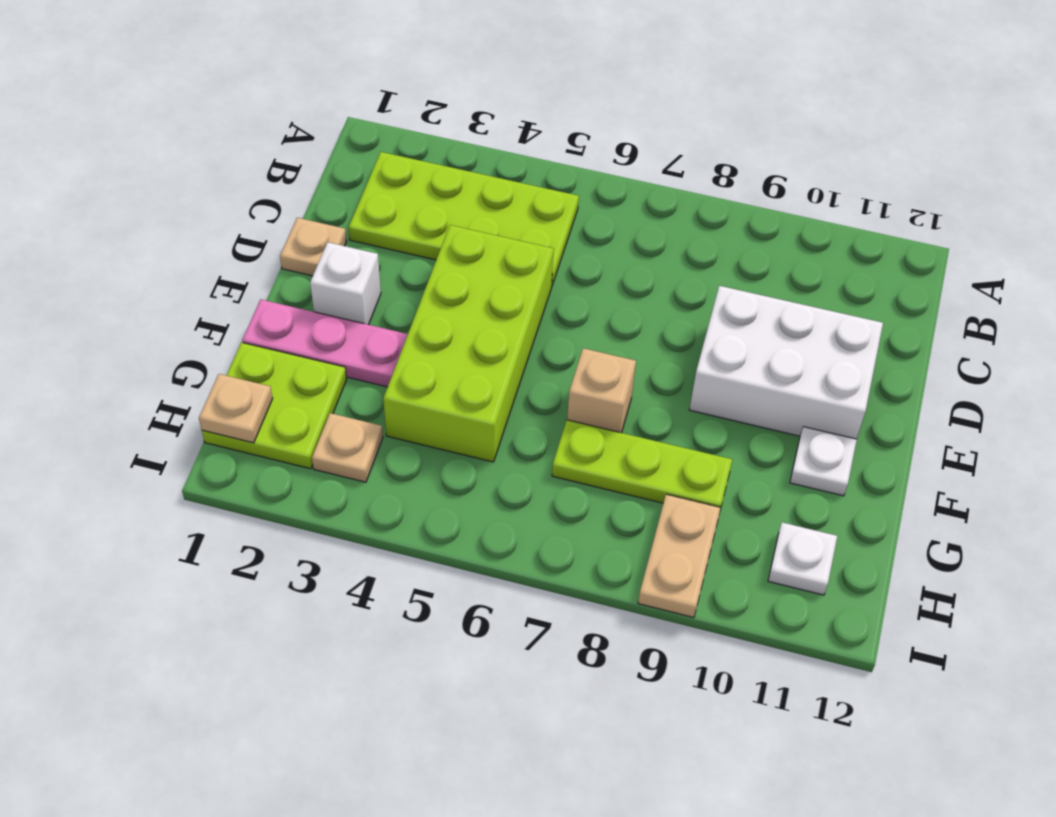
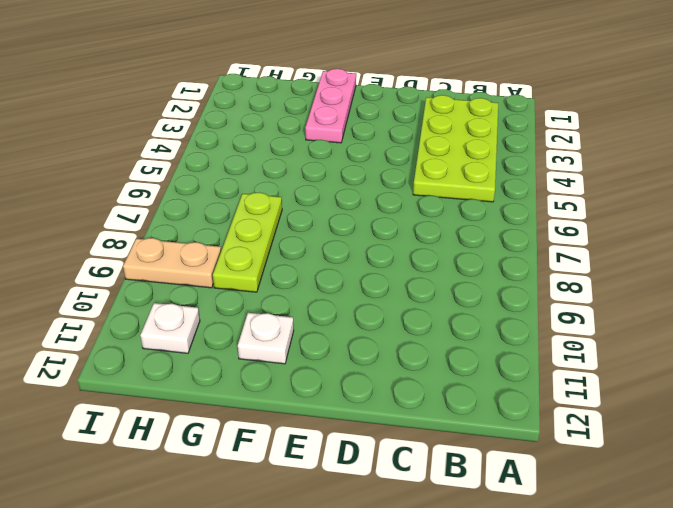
none -> tan plate D1 level 1
none -> lime brick D4:G5 level 1
none -> white brick D9:E11 level 1

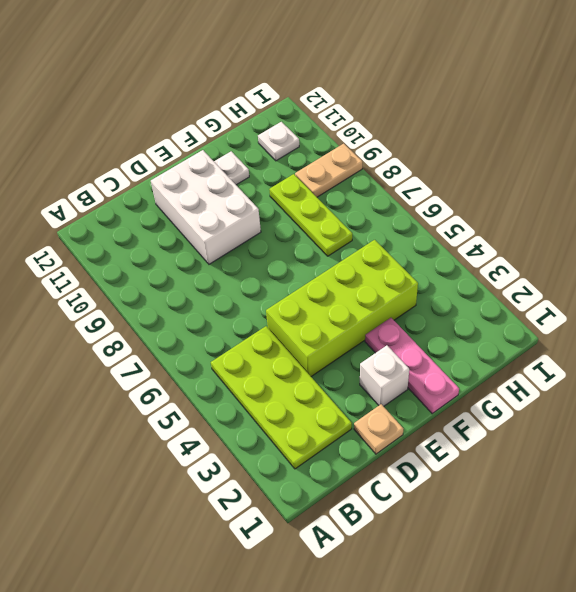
none -> tan brick F7 level 1
none -> lime plate G1:H2 level 1
none -> tan plate H3 level 1

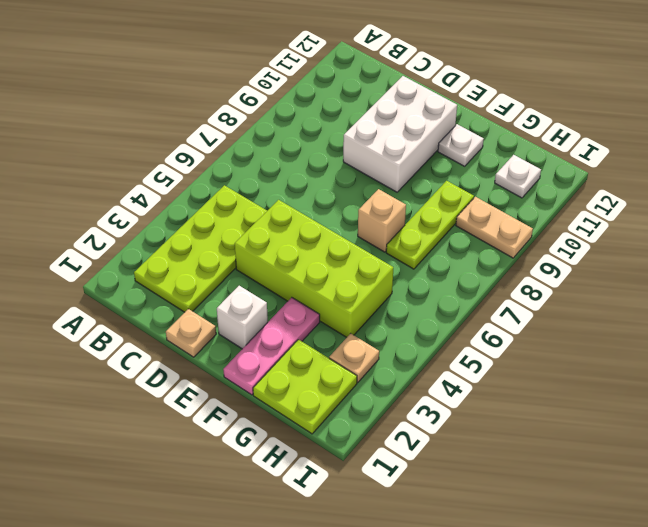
none -> tan plate H1 level 2

